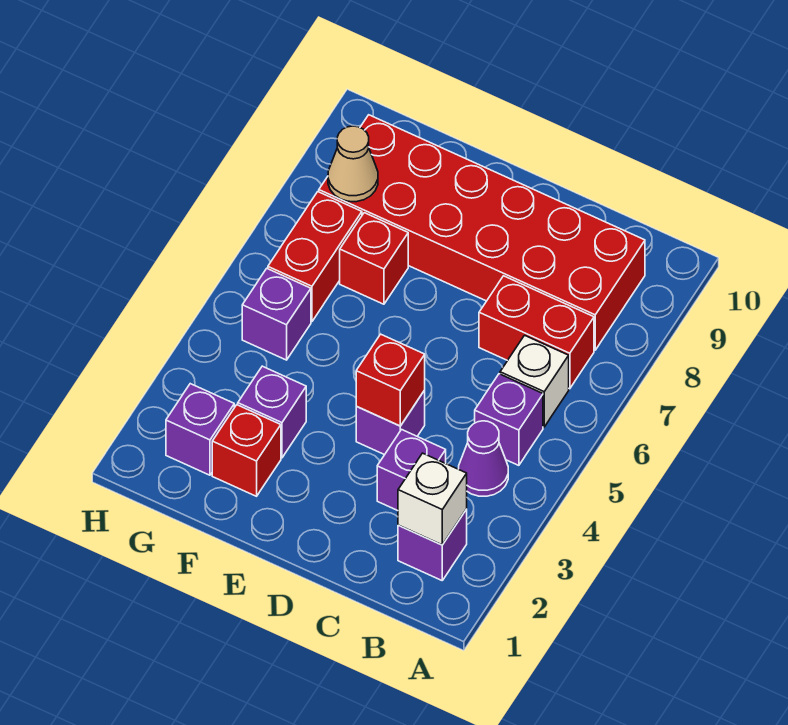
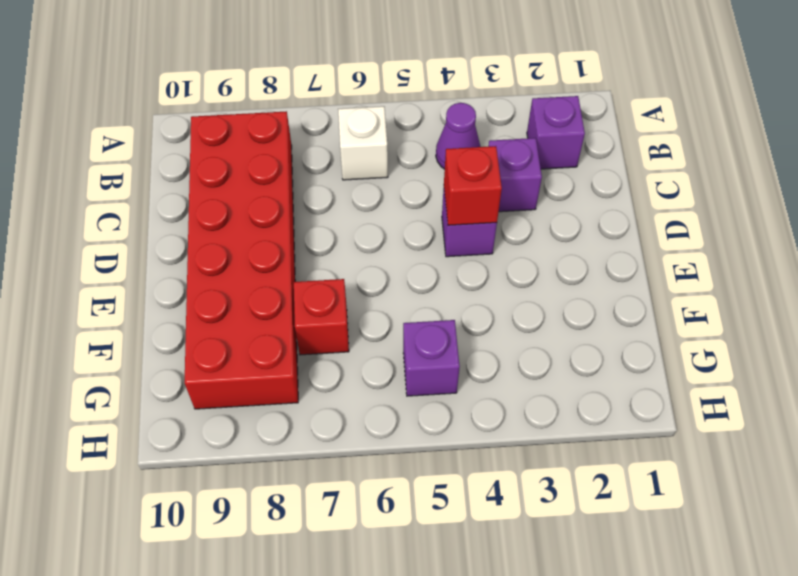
none -> purple brick B5 level 1
none -> red brick B7:C7 level 1
none -> red brick F2 level 1

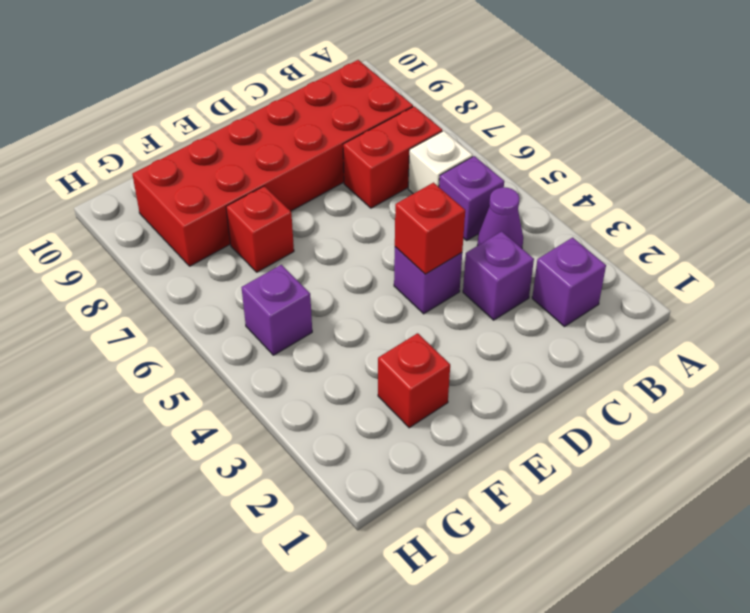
none -> purple brick F3 level 1
none -> purple brick G2 level 1
none -> red brick G6:G7 level 1

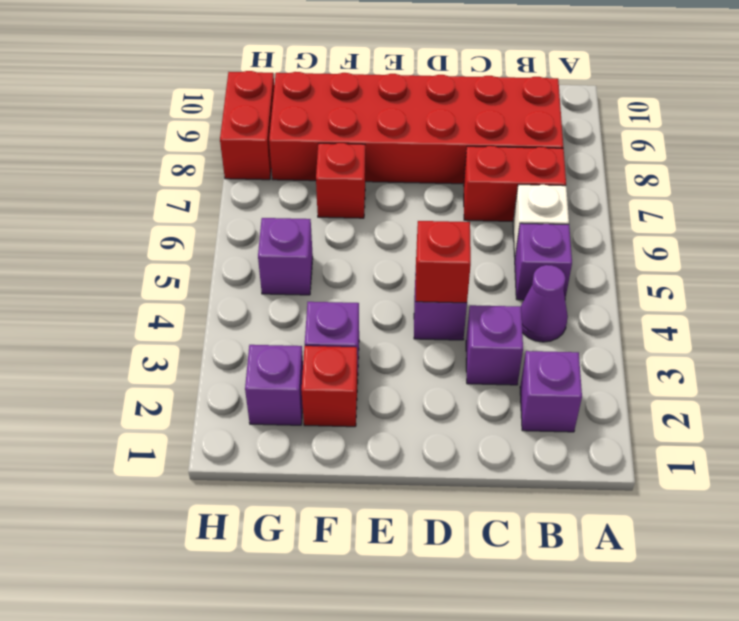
red brick H8:H9 level 1 -> red brick G6:G7 level 1
none -> white brick B2 level 2
none -> tan cone G8 level 2

